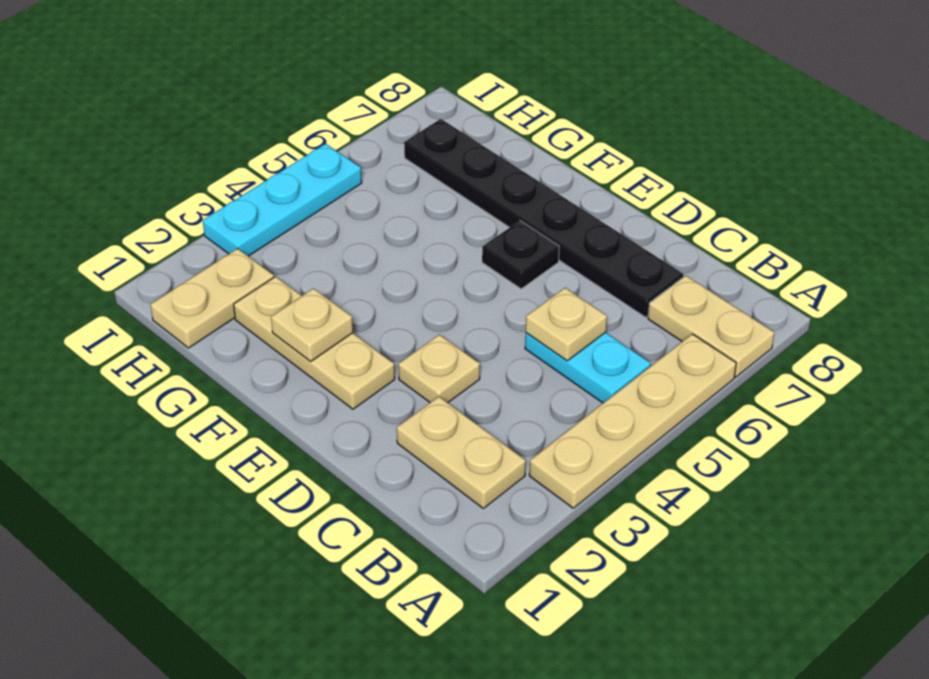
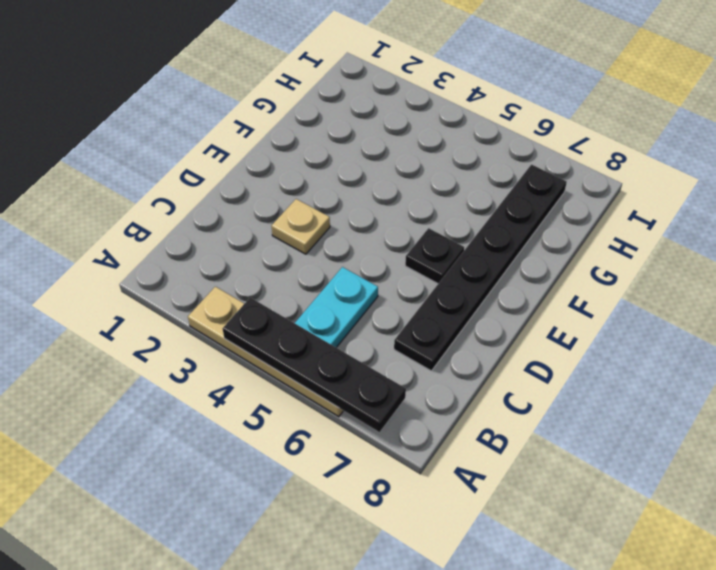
black plate A4:A7 level 2 -> none
none -> tan plate A7:B7 level 1
none -> tan plate B2:C2 level 1
none -> tan plate E2:G2 level 1

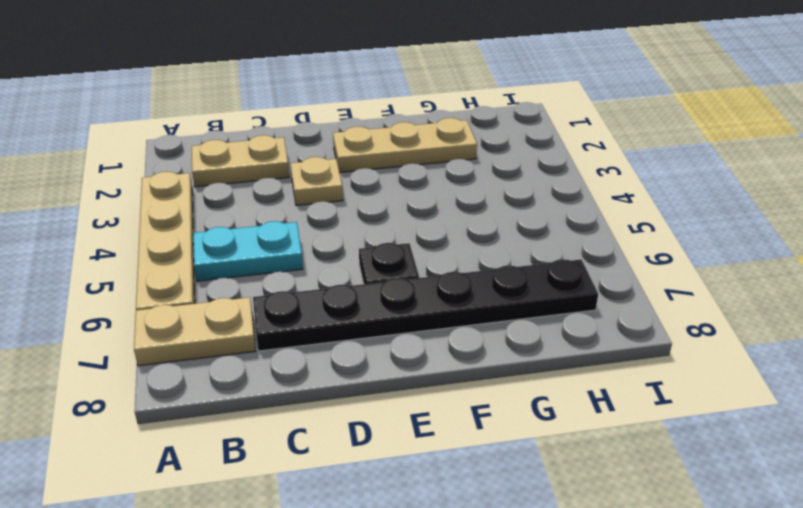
none -> tan plate H1:H2 level 1
none -> cyan plate I3:I5 level 1
none -> tan plate C5 level 2

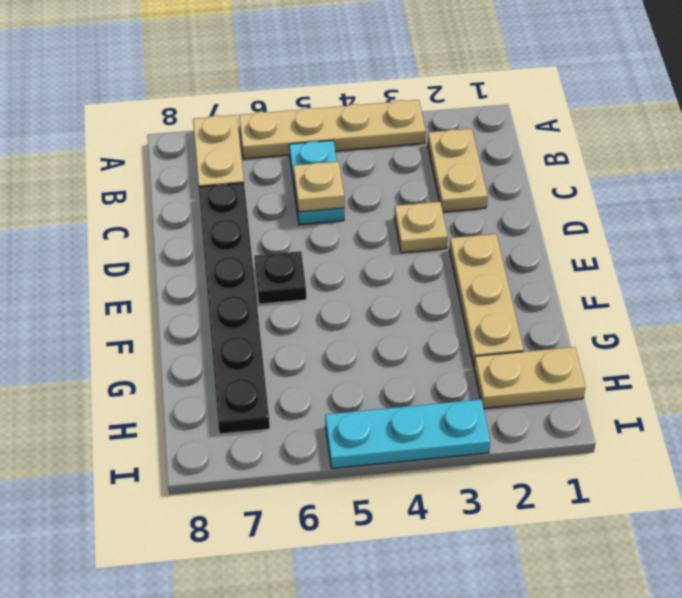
none -> tan plate F2 level 2

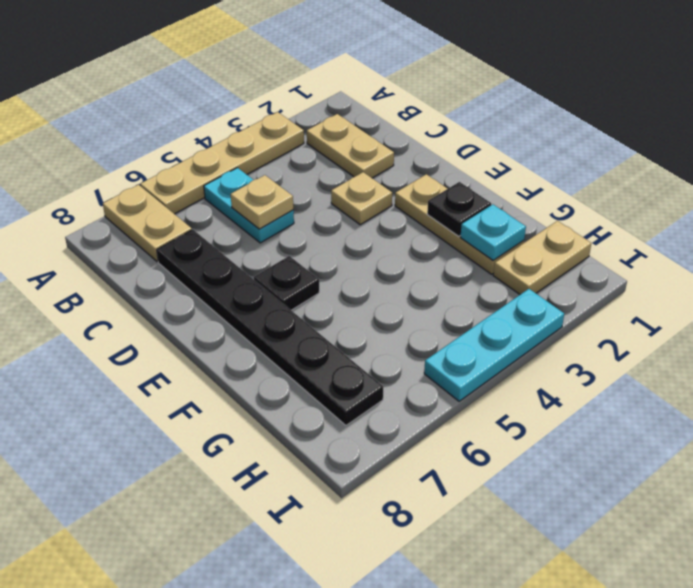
black plate F2 level 2 -> tan plate F2 level 2
cyan plate G2 level 2 -> none

